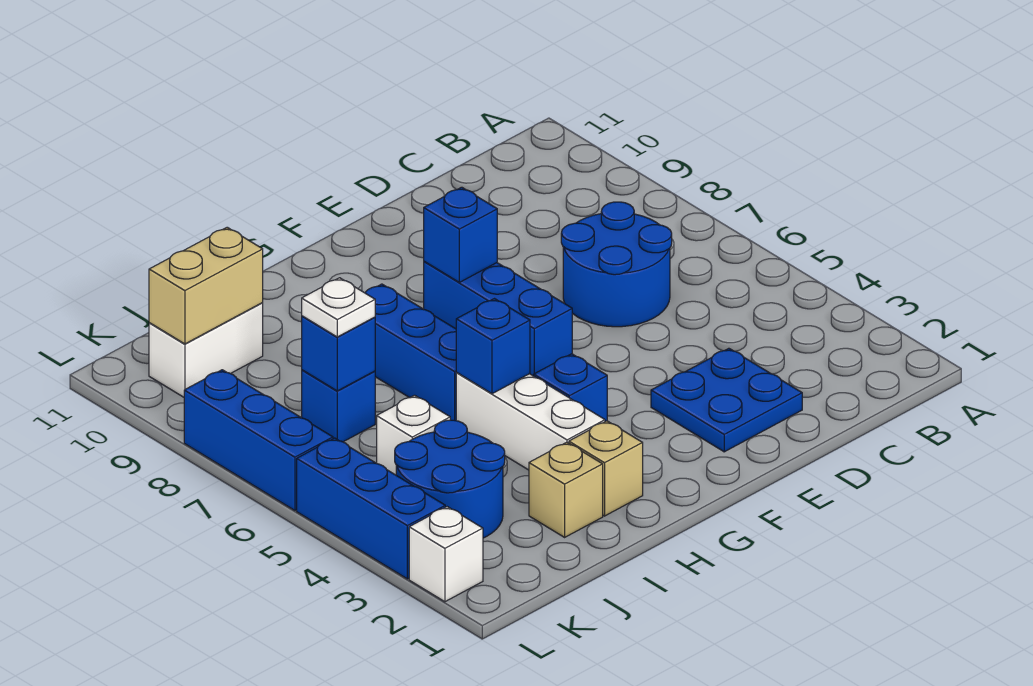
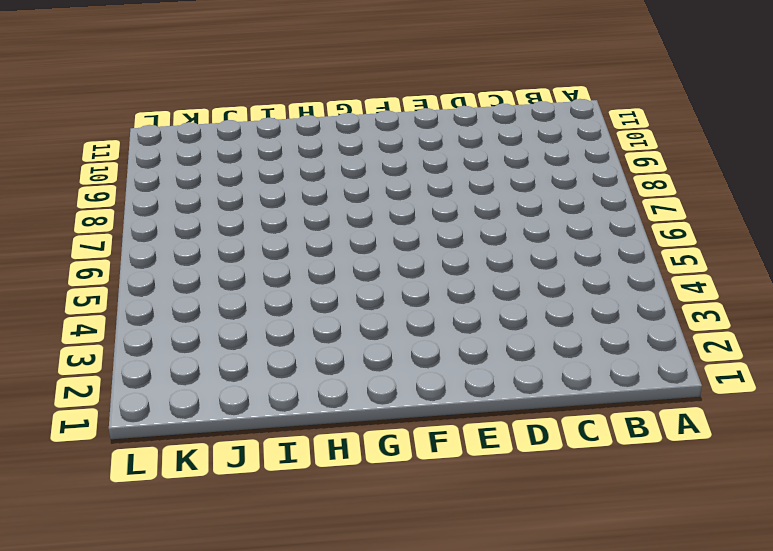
none -> blue round brick C6:D7 level 1
none -> blue plate D2:E3 level 1
none -> blue brick F6:F8 level 1

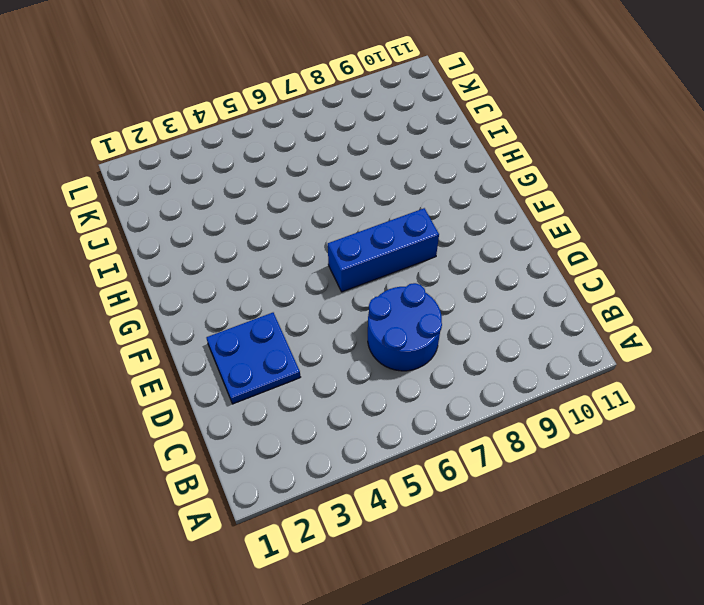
none -> blue brick G4 level 1
none -> tan brick H2 level 1
none -> white brick H3:H5 level 1

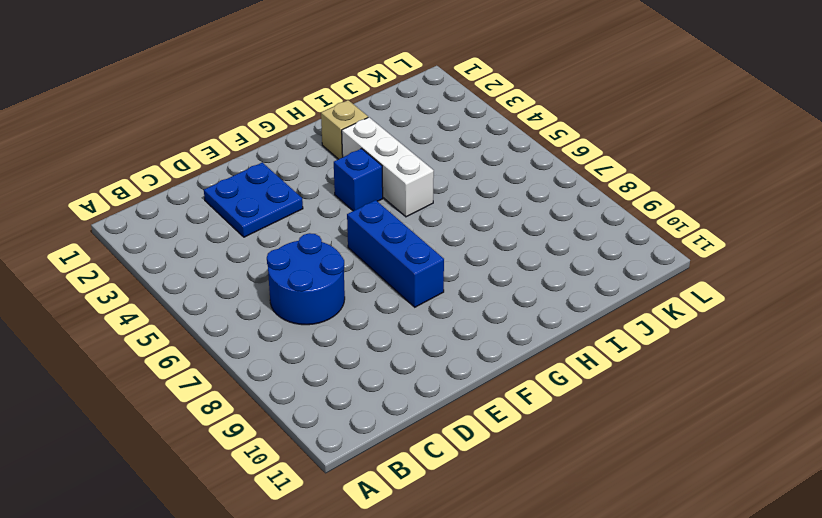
none -> blue brick H6:H8 level 1
none -> tan brick I2 level 1
none -> blue round brick J3:K4 level 1

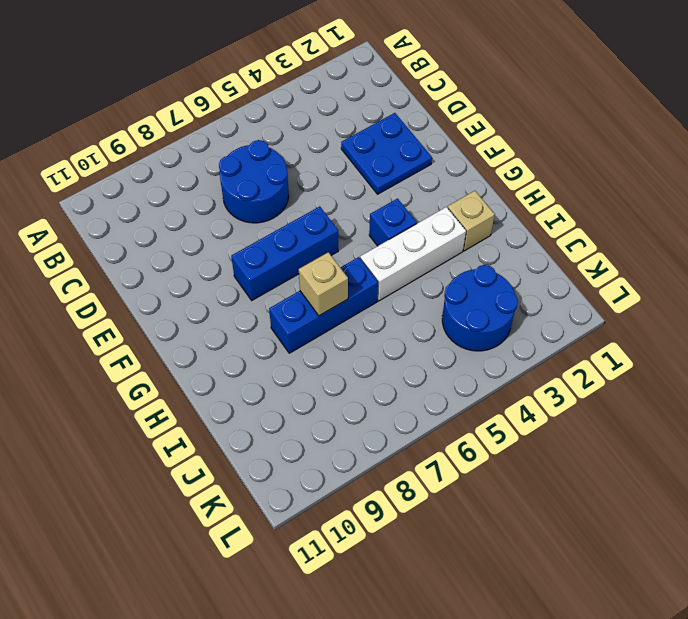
tan brick H7 level 2 -> tan brick I2 level 1
none -> white brick J5 level 1
none -> blue brick J7 level 1
none -> white brick J10:K10 level 1

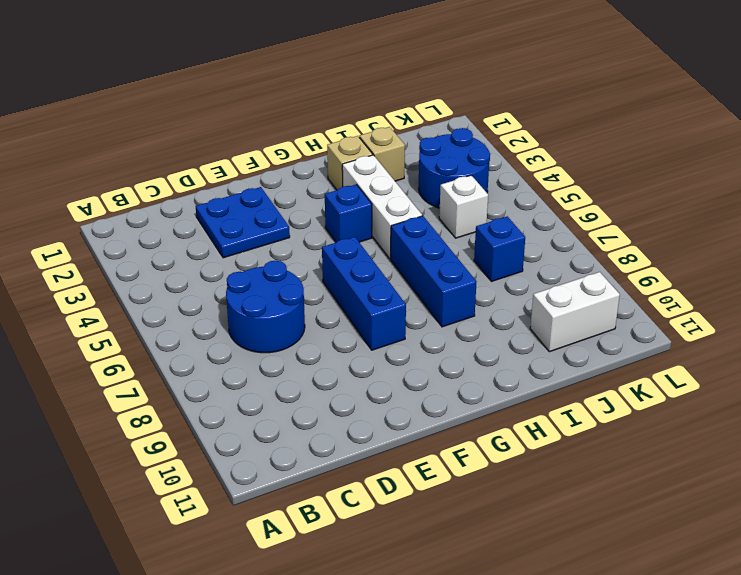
none -> white brick L2 level 1
none -> blue brick L3:L5 level 1
none -> blue brick L6:L8 level 1

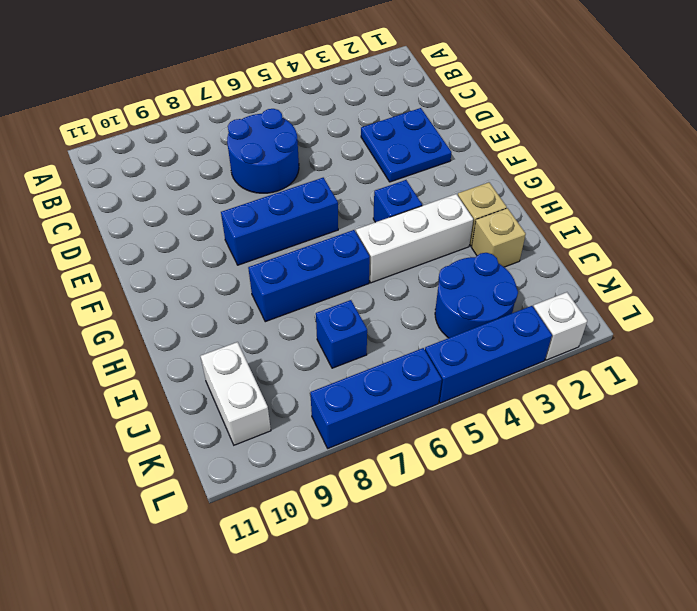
none -> white brick J5 level 1
none -> blue brick F8 level 2
none -> blue brick H5 level 2

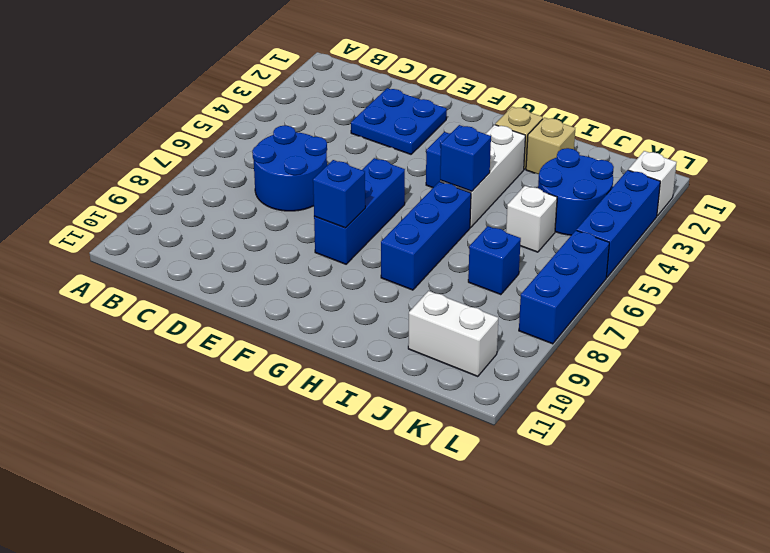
none -> blue brick J7 level 2
none -> tan brick J10:K10 level 2
none -> white plate J7 level 3

